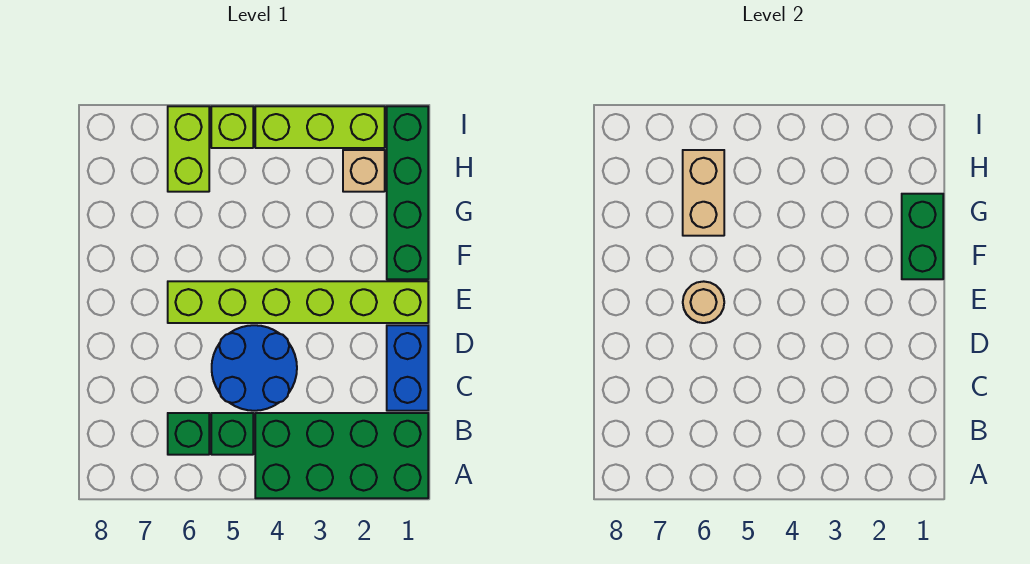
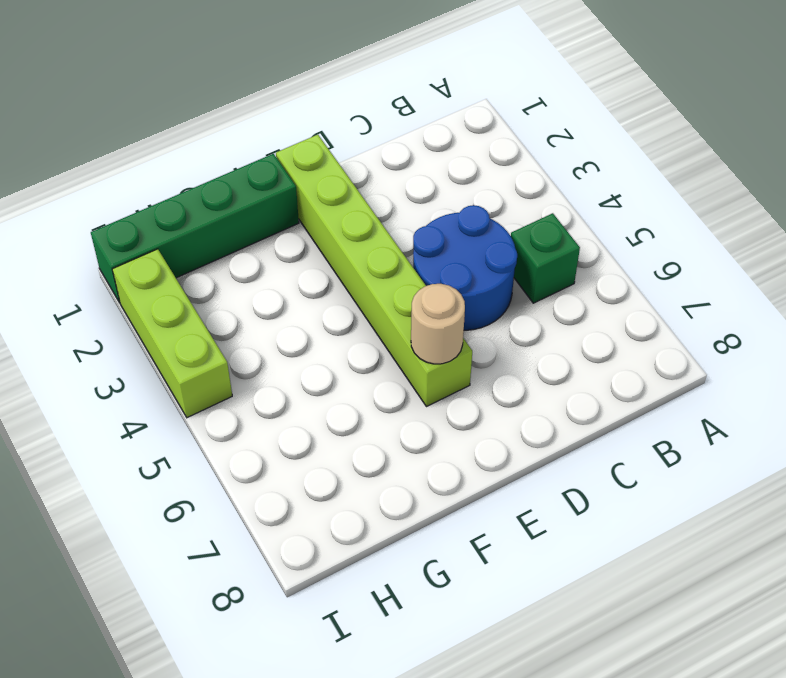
none -> green brick A1:B4 level 1
none -> green brick B6 level 1
none -> blue brick C1:D1 level 1

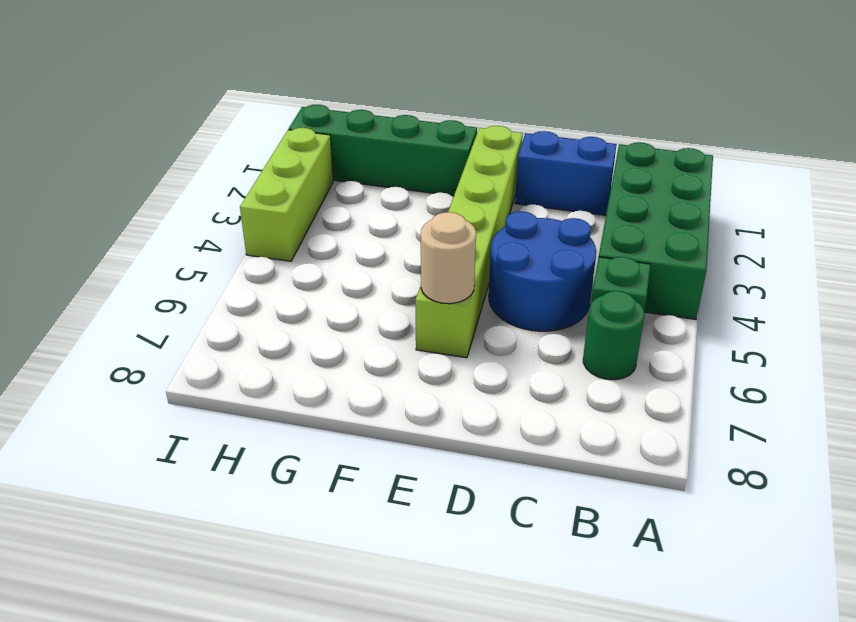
green round brick B6 level 1 -> green brick B6 level 1
none -> tan brick H2 level 1
none -> lime brick H6:I6 level 1
none -> lime brick I5 level 1

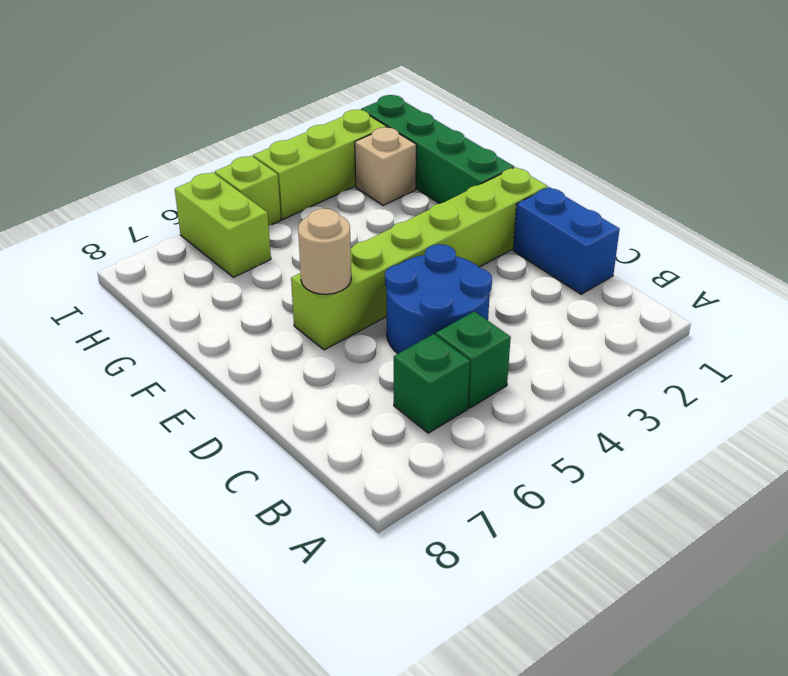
none -> green brick A1:B4 level 1
none -> green brick F1:G1 level 2
none -> tan brick G6:H6 level 2

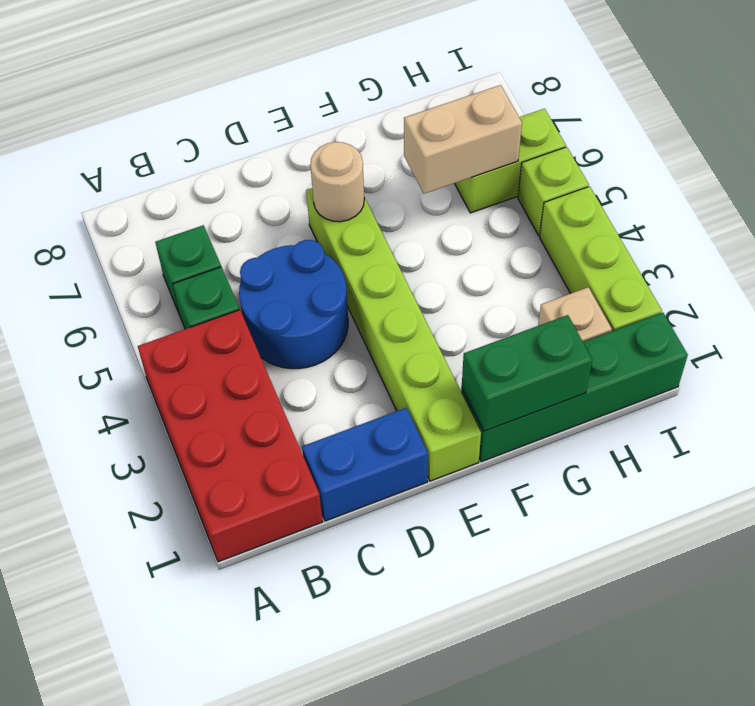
red brick A1:B4 level 1 -> green brick A1:B4 level 1

